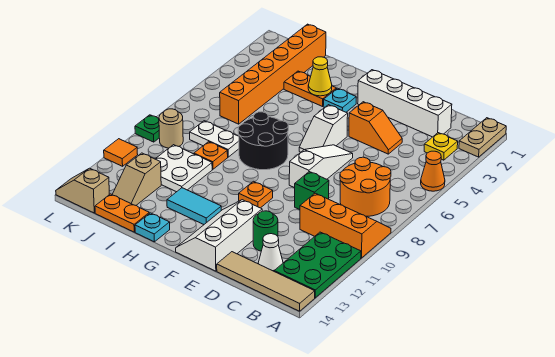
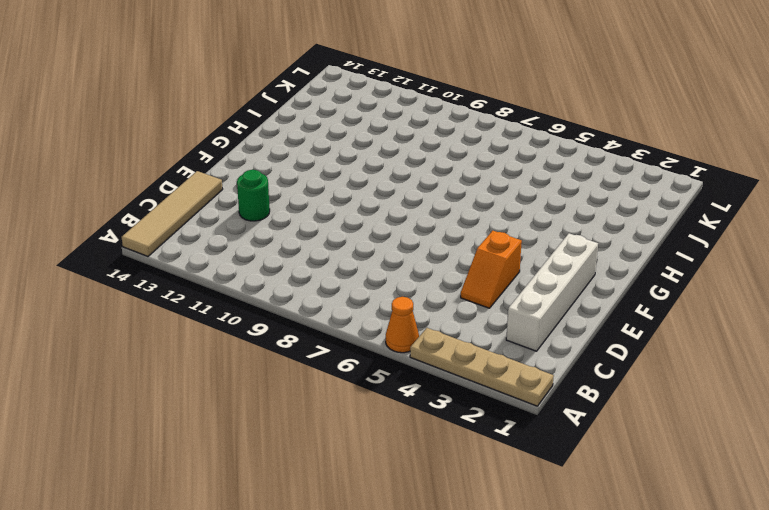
tan plate A1:A4 level 1 -> tan plate A1:A2 level 1
none -> orange slope A9:C10 level 1 top 10
none -> green plate A11:B13 level 1
none -> yellow plate B3 level 1
none -> orange round brick B7:C8 level 1

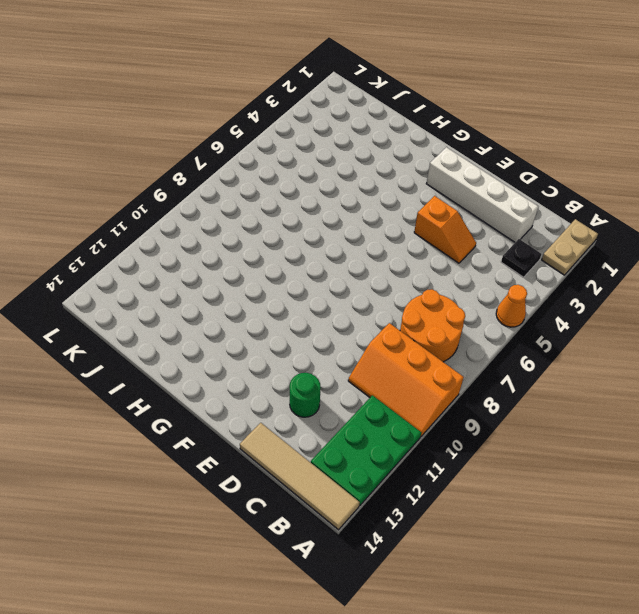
orange slope A9:C10 level 1 top 9 -> orange slope A9:C10 level 1 top 10
black plate B3 level 1 -> yellow plate B3 level 1
none -> white cone C13 level 1
none -> green brick D9 level 1
none -> white slope E6:E8 level 1 top 8
none -> white slope E12:F14 level 1 top E

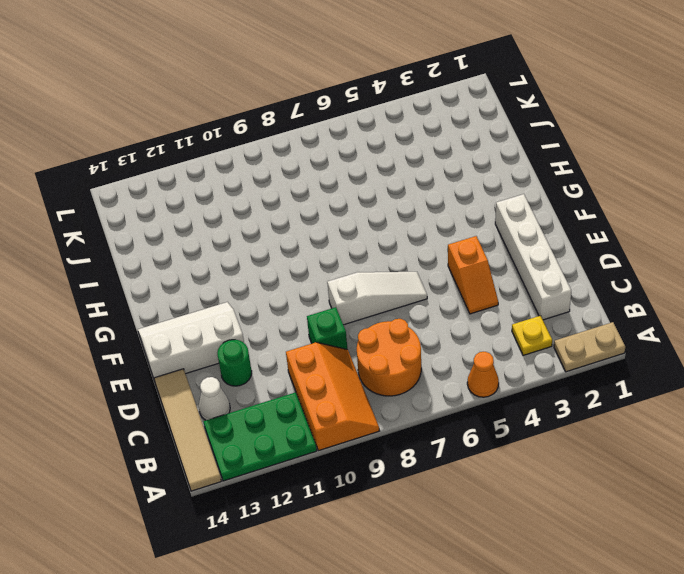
none -> white slope F5:F6 level 1 top 5
none -> orange plate F10 level 1
none -> cyan plate G3 level 1
none -> black round brick G7:H8 level 1

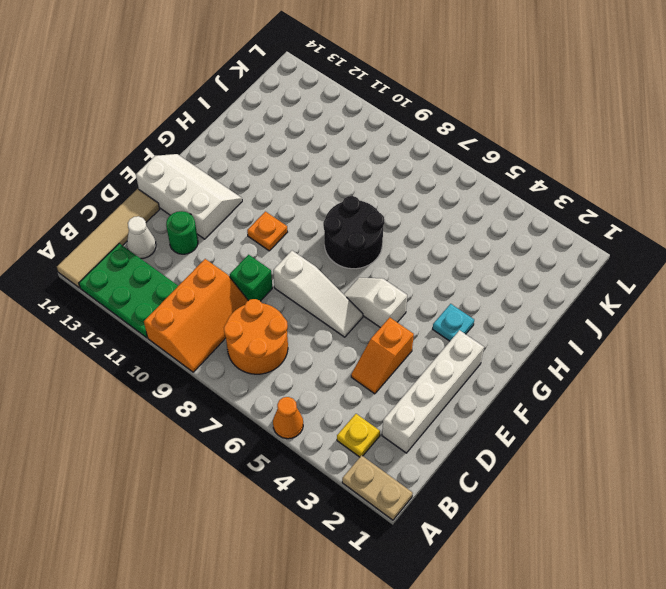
none -> cyan tile G12:H12 level 1
none -> orange plate H3:I3 level 1
none -> cyan plate H14 level 1
none -> white plate I8:J8 level 1

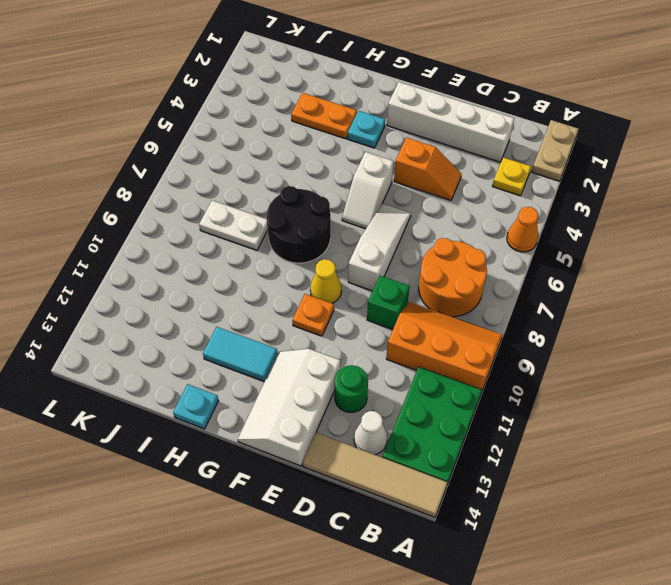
yellow cone F9 level 1 -> yellow cone H3 level 2
none -> orange plate I9 level 1
none -> white plate I10:J11 level 1
none -> orange plate I14:J14 level 1
none -> orange brick J1:J6 level 1

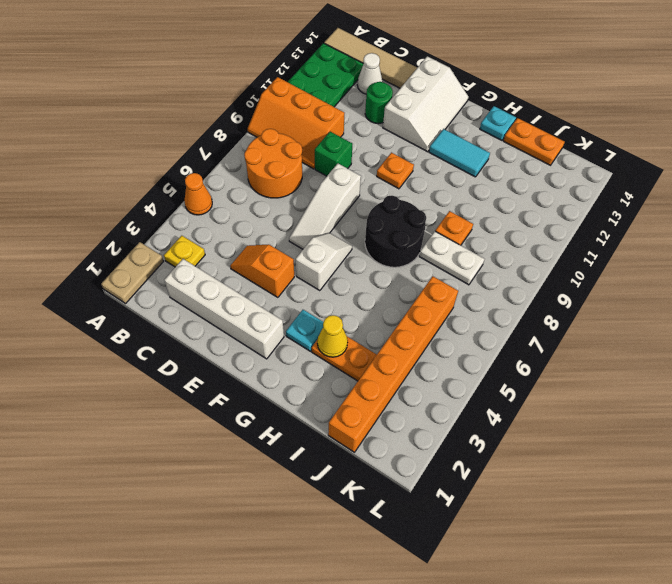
none -> white plate I10:J11 level 1
none -> tan slope J12:J13 level 1 top 12
none -> tan round brick K9 level 1
none -> tan slope K14:L14 level 1 top K

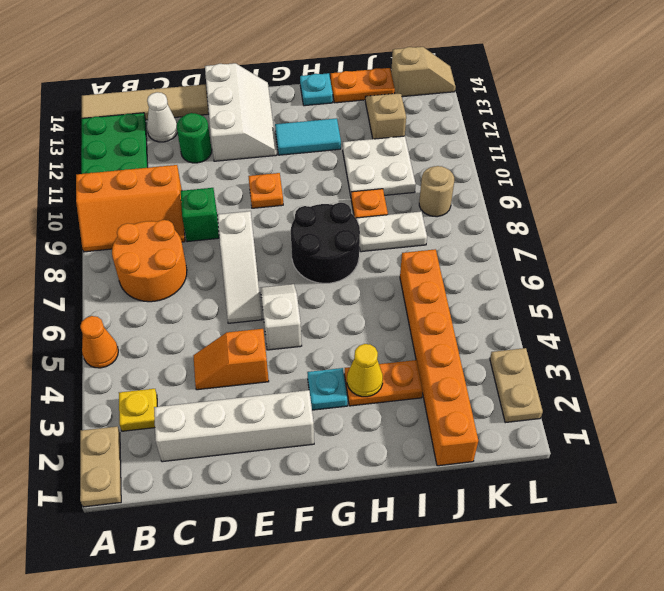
tan plate L2:L3 level 1 -> none
none -> green plate L9 level 1
none -> orange tile L11 level 1

